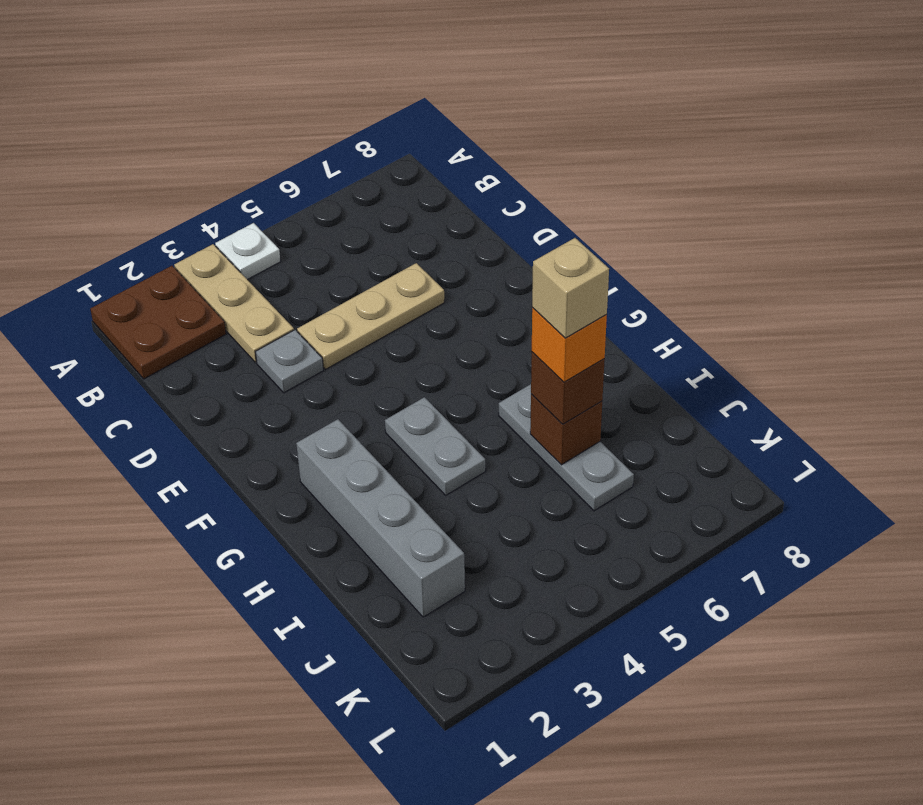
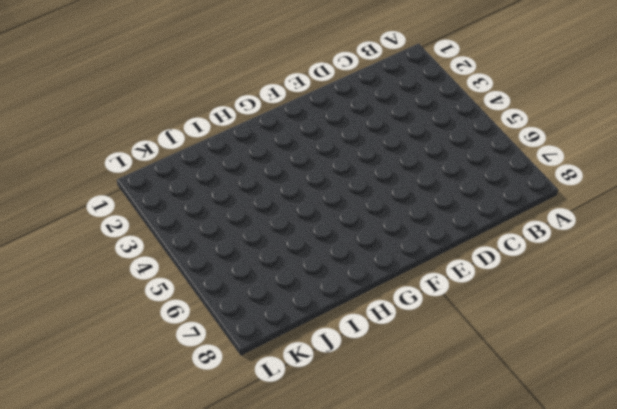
none -> brown plate A1:B2 level 1
none -> tan plate A3:C3 level 1
none -> white plate A4 level 1

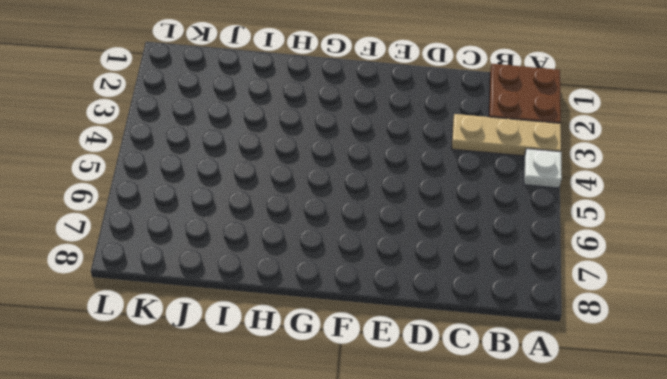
none -> grey plate D3 level 1
none -> tan plate D4:D6 level 1
none -> grey brick G2:J2 level 1

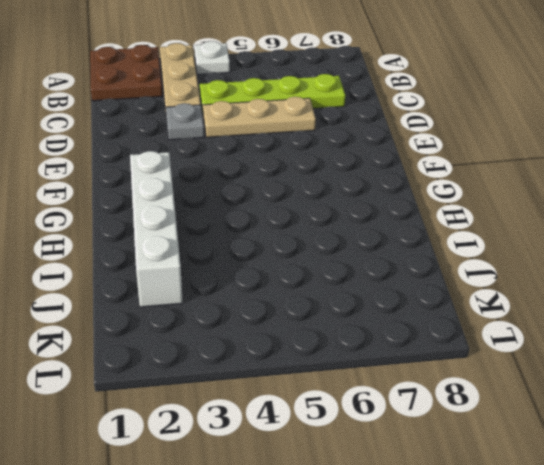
lime plate C4:C7 level 1 -> none
white brick G2:J2 level 1 -> grey brick G2:J2 level 1
none -> grey plate G4:H4 level 1
none -> grey plate H6:J6 level 1
none -> brown brick I6 level 2

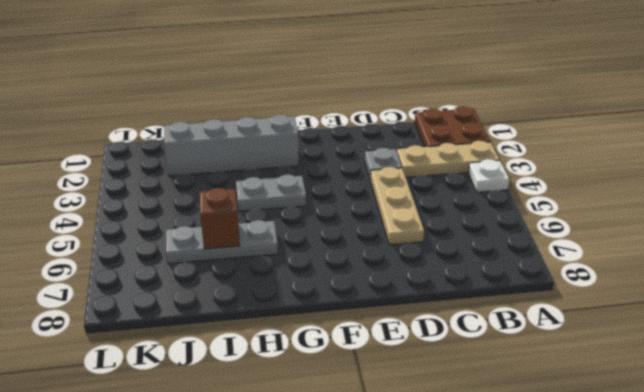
none -> brown brick I6 level 3
none -> orange brick I6 level 4
none -> tan brick I6 level 5

